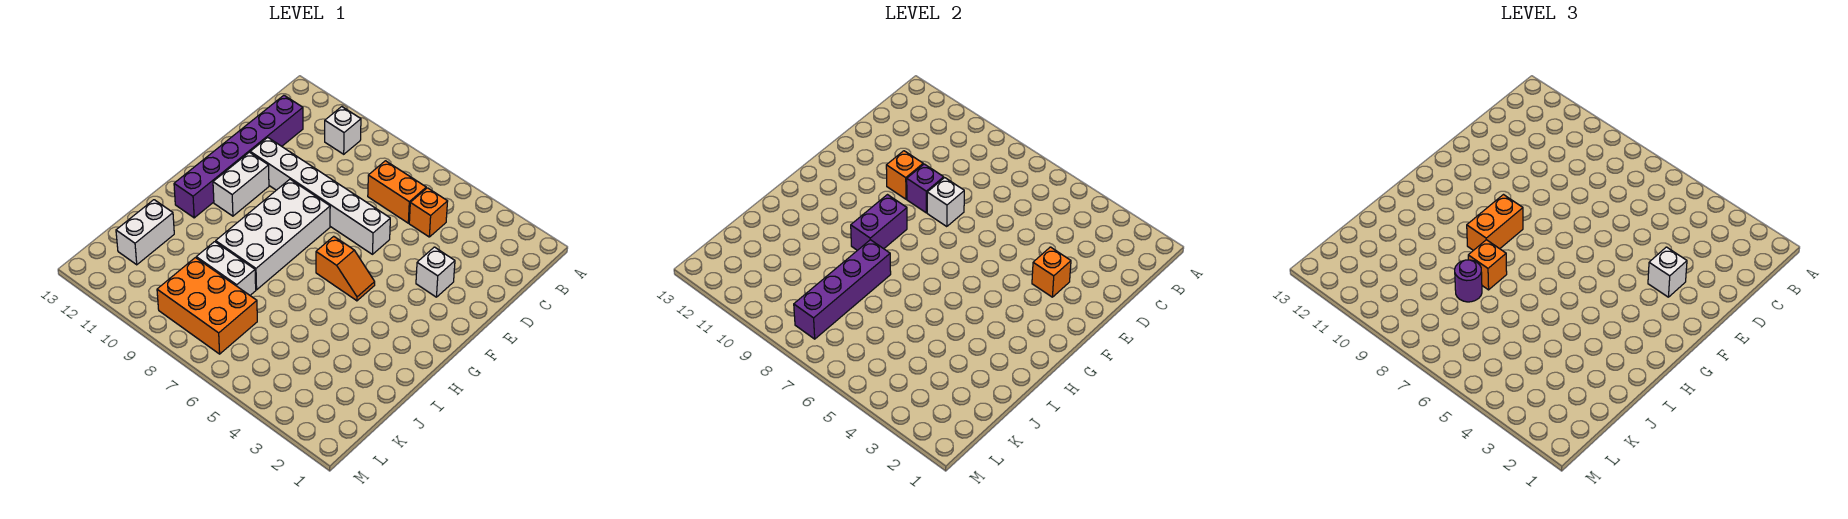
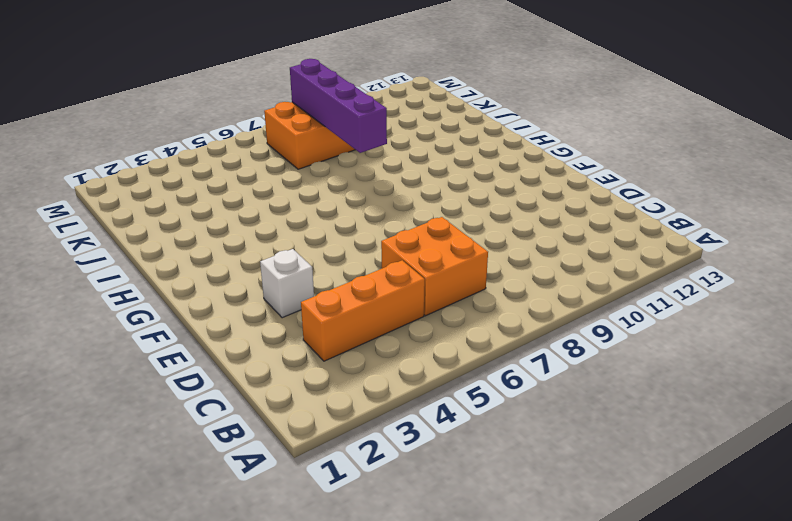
orange brick C3:C5 level 1 -> orange brick C5 level 1
orange brick C6:D7 level 1 -> orange brick C6:C7 level 1
none -> white brick B10 level 1
none -> purple brick C12:H12 level 1
none -> white brick E6:E11 level 1

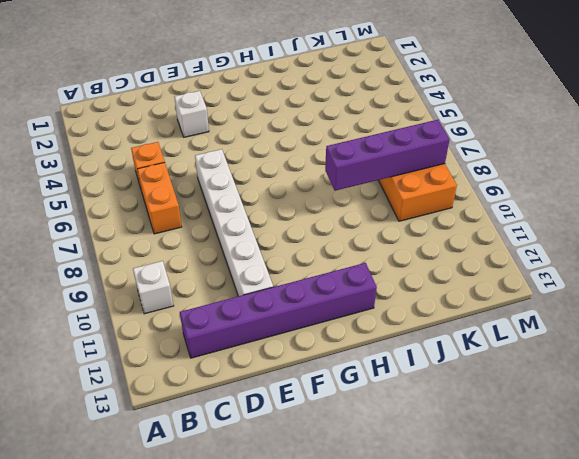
none -> white brick F8:I9 level 1
none -> white brick F11:G11 level 1
none -> orange slope G5:G6 level 1 top 6

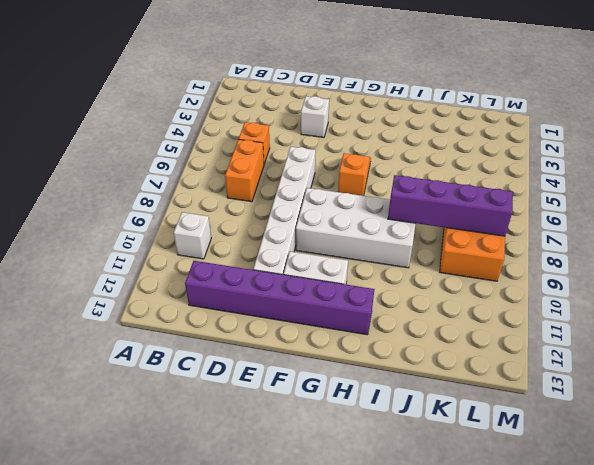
none -> white brick J8:J9 level 1
none -> white brick J12:K12 level 1
none -> orange brick E3 level 2

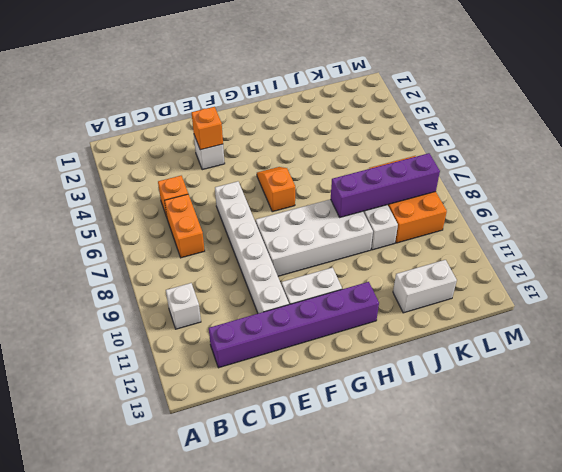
none -> white brick E8 level 2
none -> purple brick E9 level 2
none -> orange brick E10 level 2

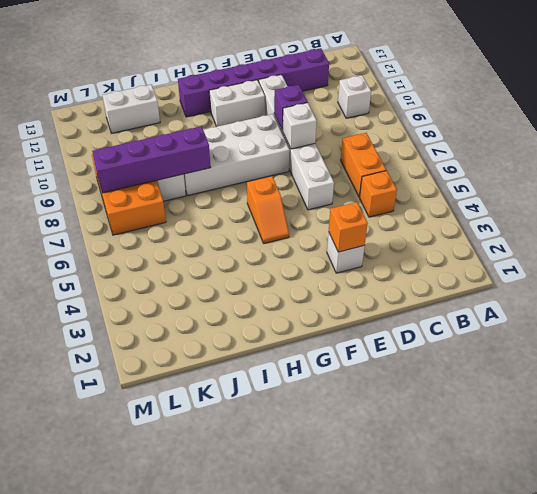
none -> orange brick E10 level 2
none -> purple brick G9:H9 level 2
none -> white brick E3 level 3

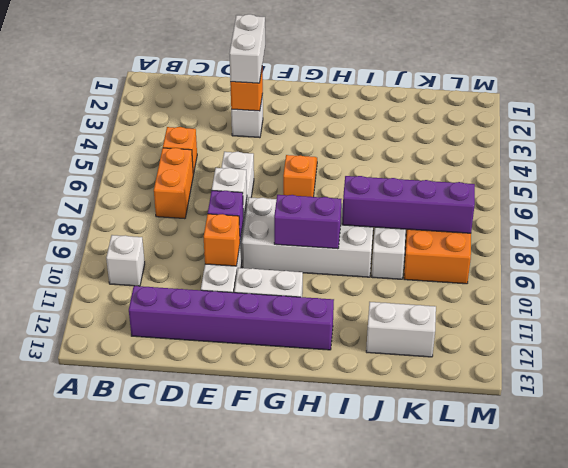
white brick E2:E3 level 3 -> white brick E3 level 3
none -> orange brick G9:H9 level 3
none -> orange brick I8 level 3
none -> purple round brick J8 level 3

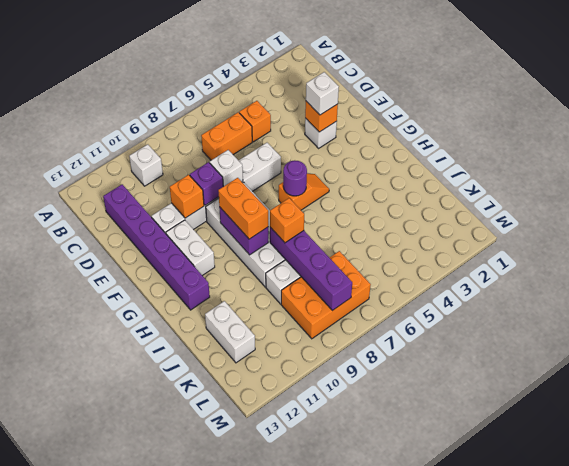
purple round brick G6 level 2 -> purple round brick J8 level 3

